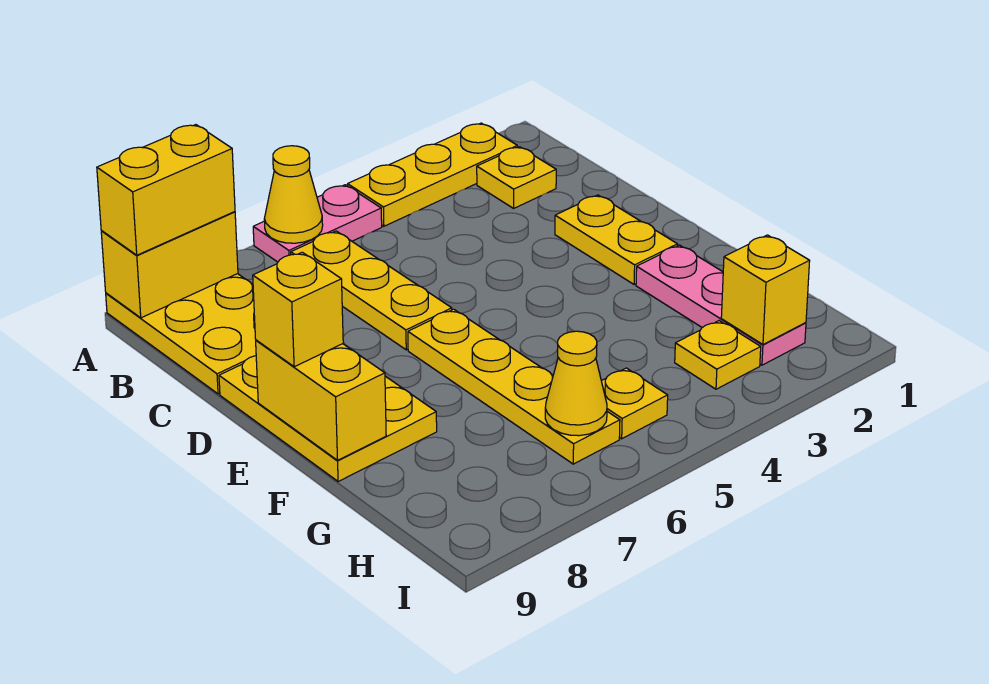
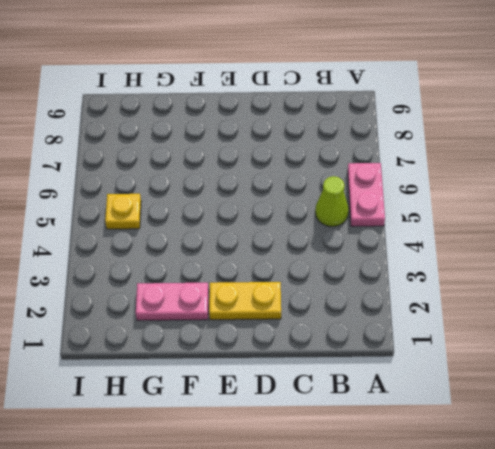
lime cone B5 level 1 -> none
pink plate F2:G2 level 1 -> pink plate F2:H2 level 1
none -> yellow plate A2:A4 level 1
none -> yellow plate A8:C9 level 1
none -> yellow plate B2 level 1

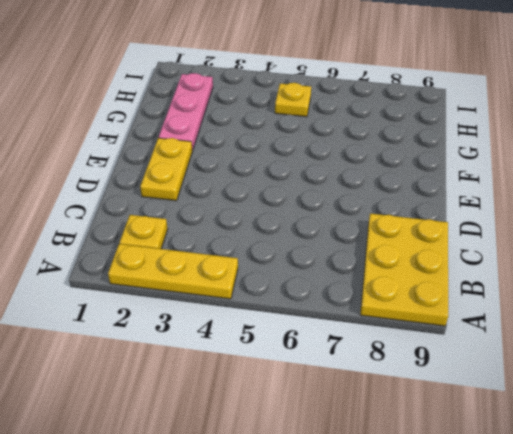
none -> pink plate A5:A6 level 1
none -> yellow plate B6:D6 level 1
none -> yellow plate D8:F9 level 1

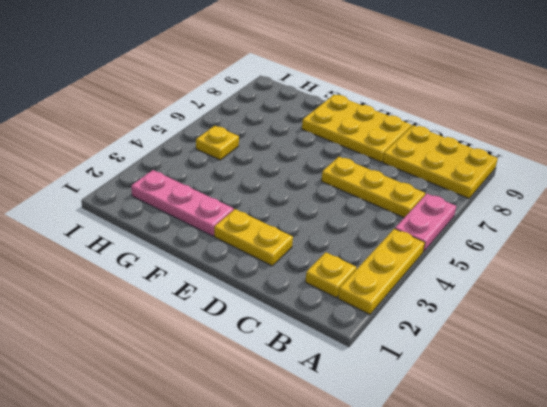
none -> yellow plate E6:H6 level 1
none -> yellow plate H3 level 1
none -> yellow cone A6 level 2

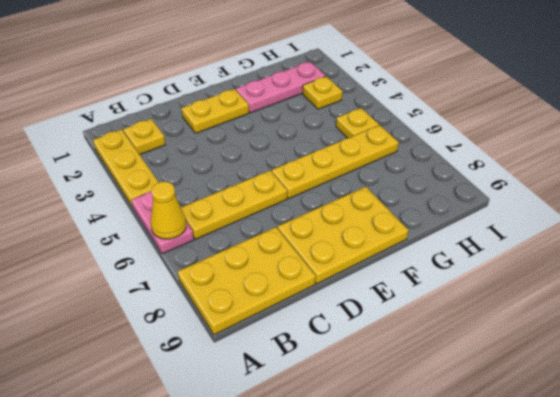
none -> yellow brick A8:A9 level 2
none -> yellow brick E9:F9 level 2
none -> yellow brick H2 level 2

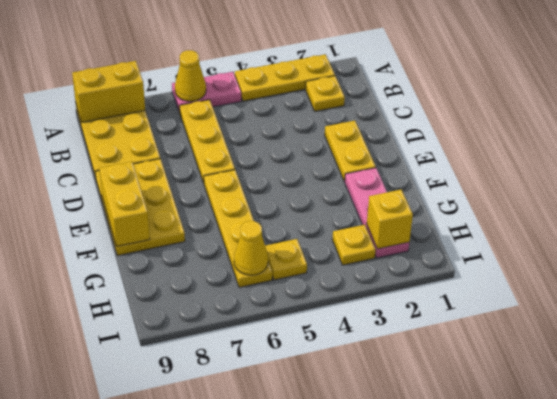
none -> yellow brick A8:A9 level 3
none -> yellow brick E9 level 3

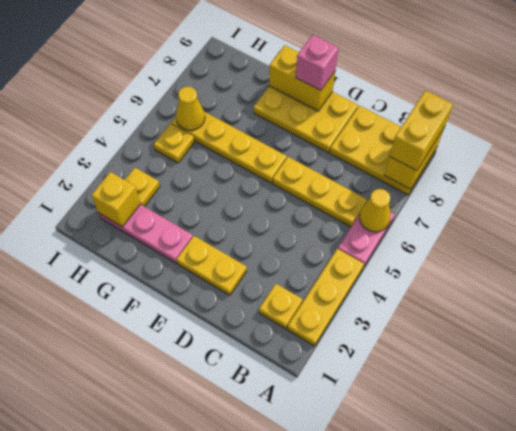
pink brick E9 level 3 -> yellow brick E9 level 3

